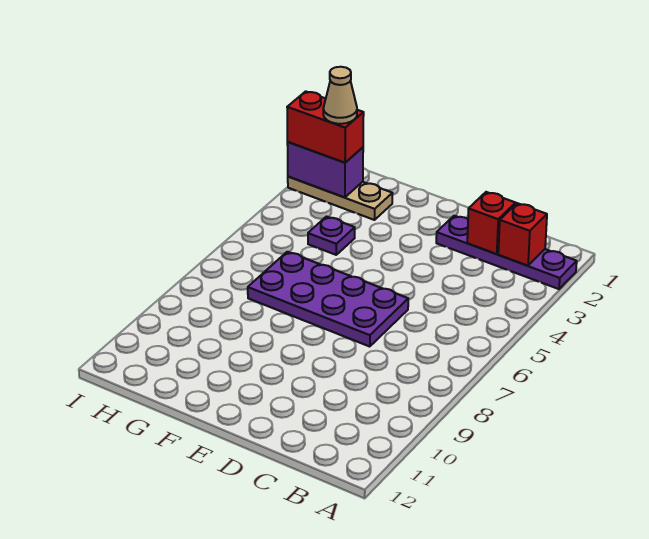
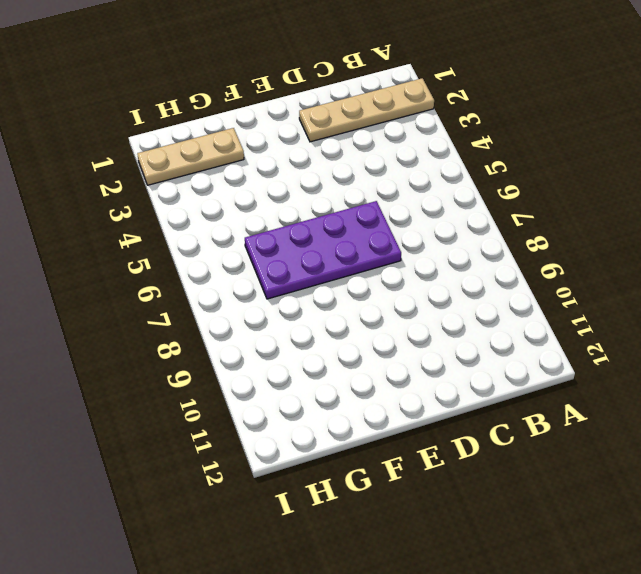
tan plate A2:D2 level 1 -> purple plate A2:D2 level 1
none -> purple plate G4 level 1
none -> red brick B2 level 2

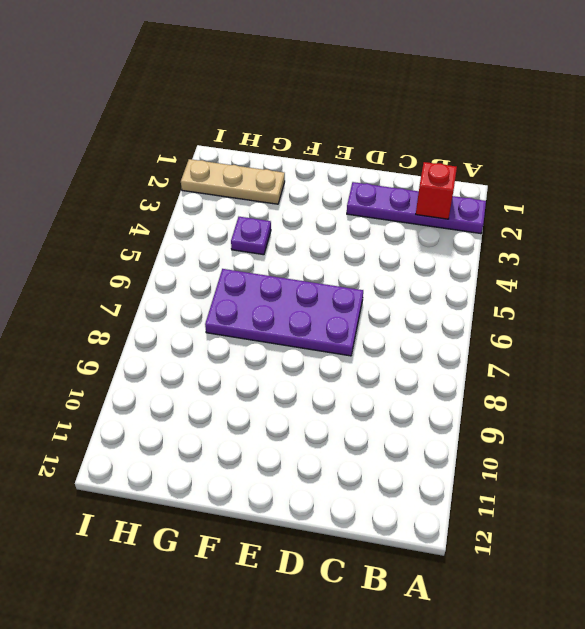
none -> red brick C2 level 2
none -> purple brick H2:I2 level 2

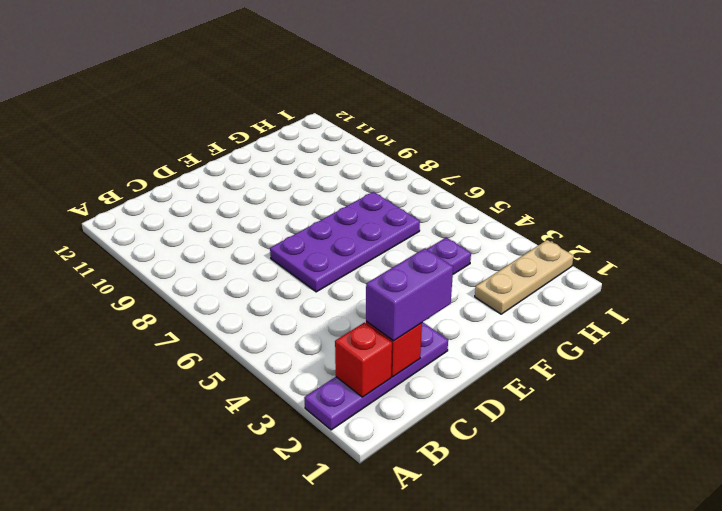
purple brick C2:D2 level 3 -> purple brick H2:I2 level 2
none -> red brick H2:I2 level 3
none -> tan cone H2 level 4

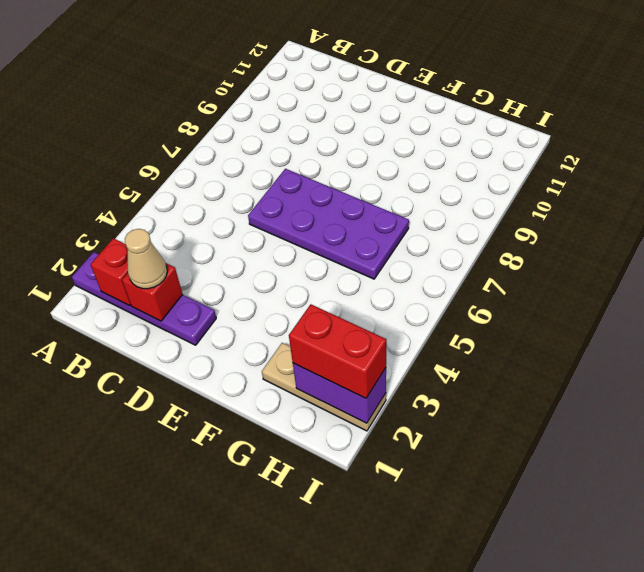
tan cone C2 level 3 -> tan cone H2 level 4
none -> purple plate G4 level 1

